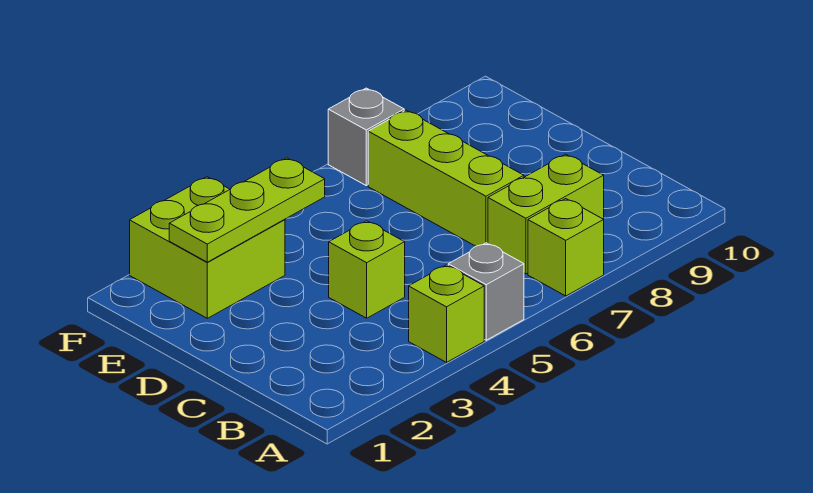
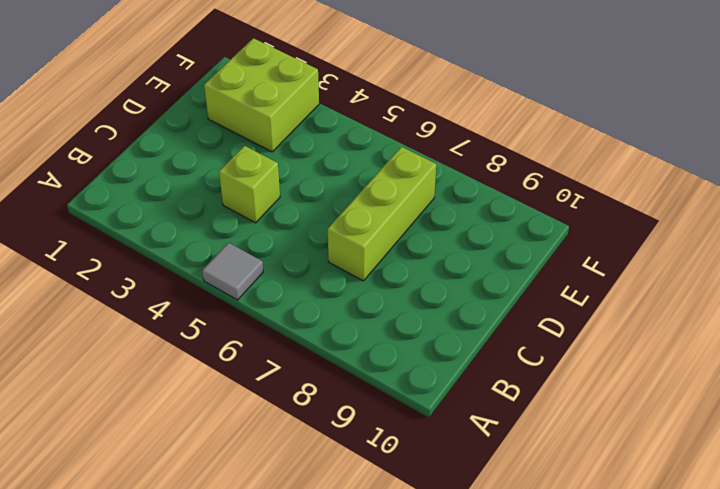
grey tile A5 level 1 -> grey brick A5 level 1
none -> lime brick A4 level 1
none -> lime brick A7 level 1

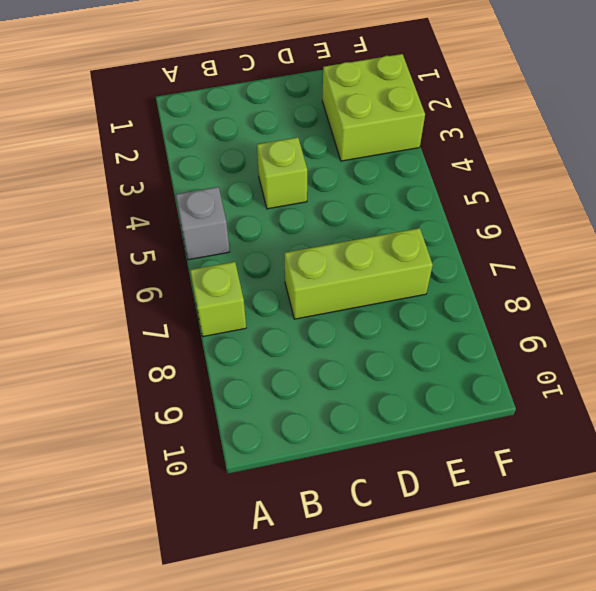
none -> lime brick A4 level 1
none -> lime brick B7:B8 level 1

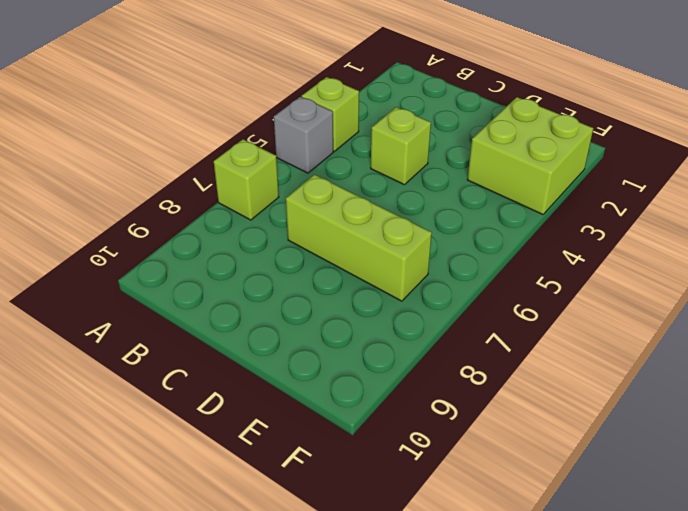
none -> lime brick B7:B8 level 1
none -> grey brick F7 level 1

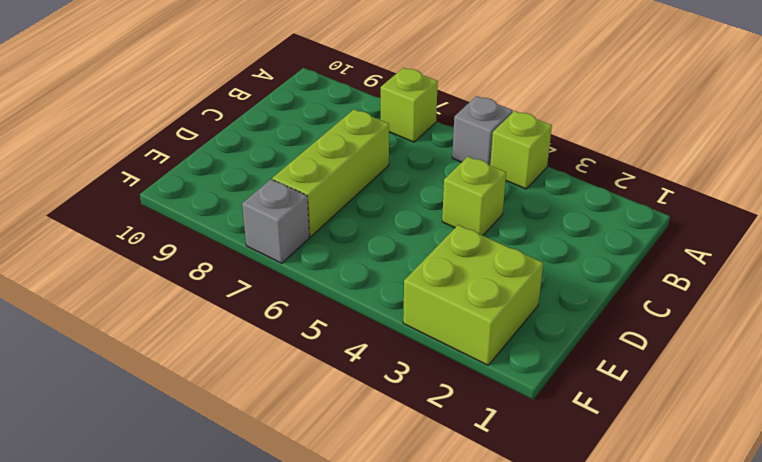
none -> lime brick B7:B8 level 1
none -> lime plate E2:E4 level 2

